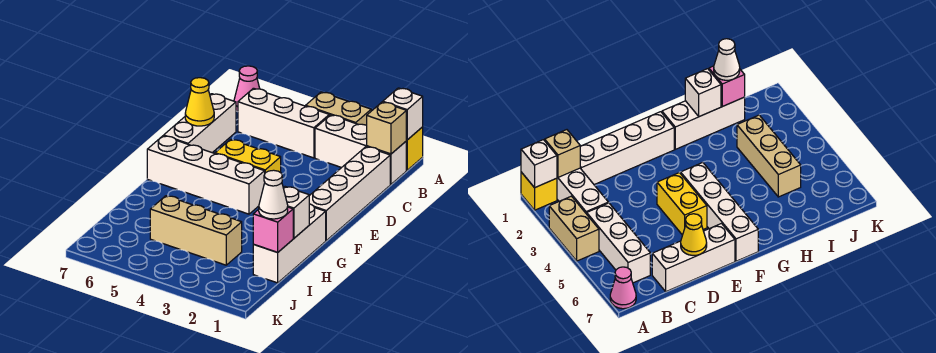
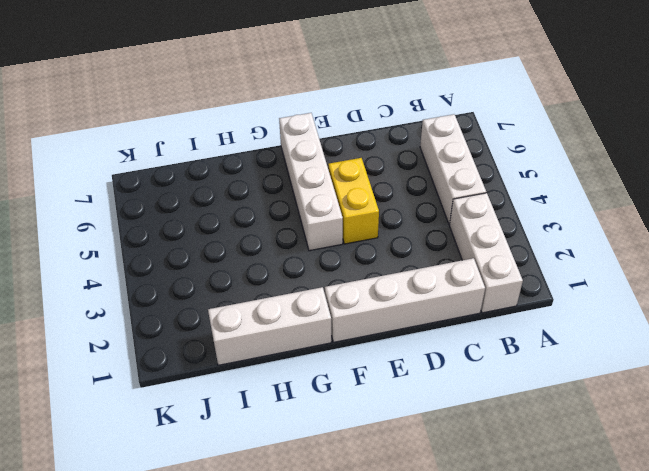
none -> yellow brick A1 level 1
none -> tan brick A3:A4 level 1
none -> pink cone A7 level 1

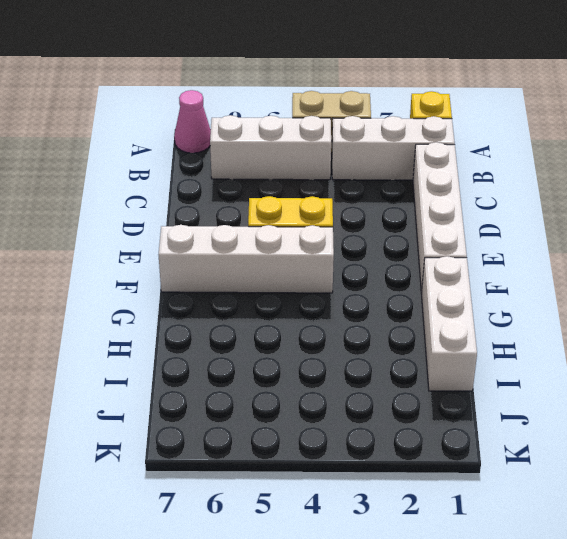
none -> white brick C7:E7 level 1
none -> tan brick I3:I5 level 1
none -> white brick A1 level 2

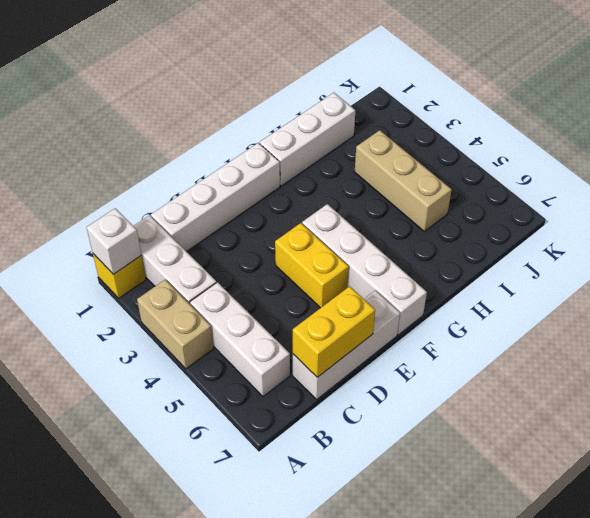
yellow brick C7:D7 level 2 -> yellow cone D7 level 2
none -> pink cone A7 level 1
none -> tan brick B1 level 2
none -> white brick H1 level 2

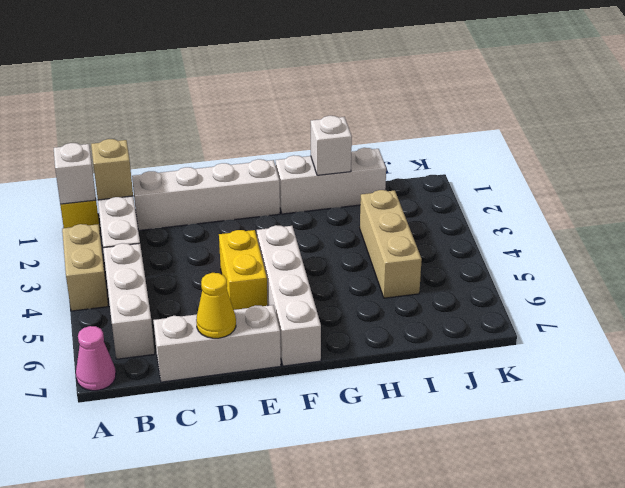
none -> pink brick I1 level 2
none -> white cone I1 level 3

